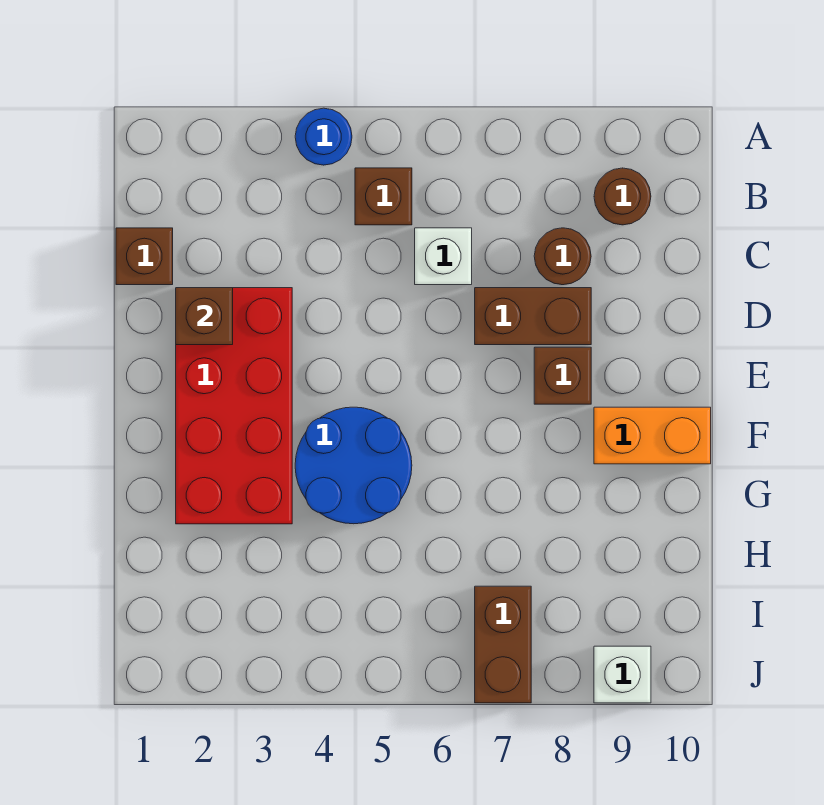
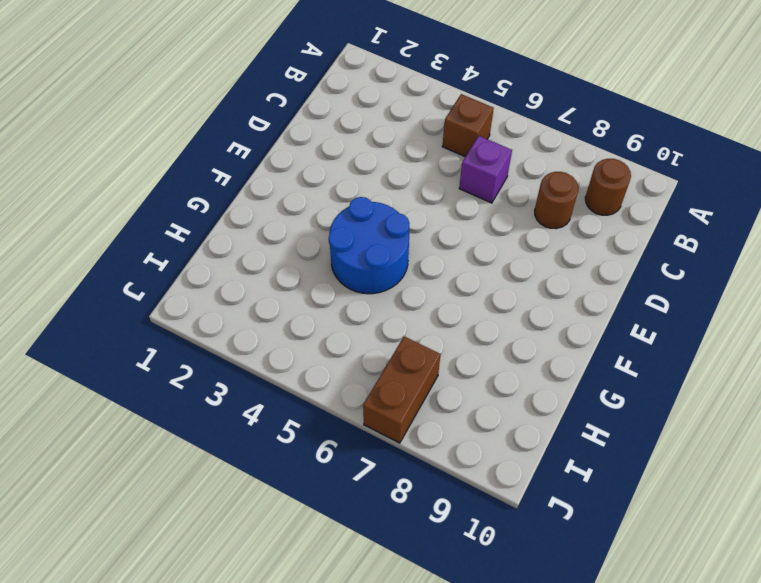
purple brick C6 level 1 -> white brick C6 level 1
none -> blue round brick A4 level 1
none -> brown brick C1 level 1
none -> red brick D2:G3 level 1

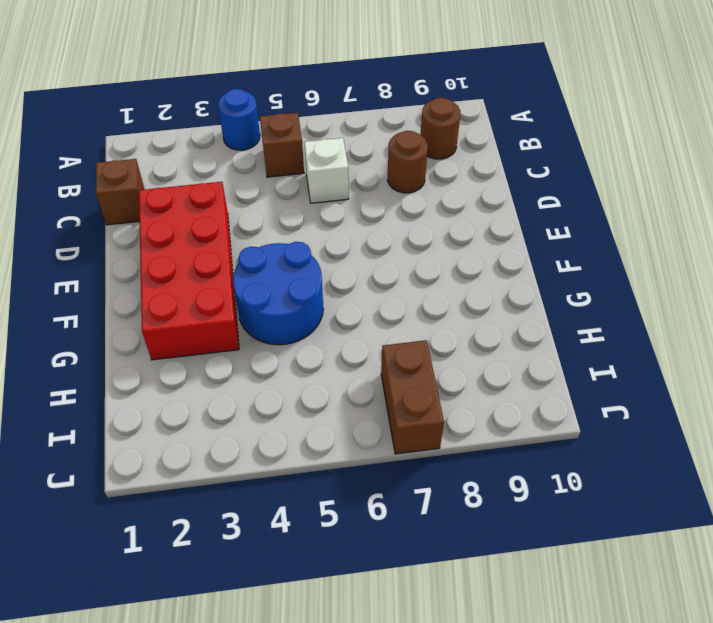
none -> brown brick D7:D8 level 1
none -> brown brick E8 level 1
none -> orange brick F9:F10 level 1

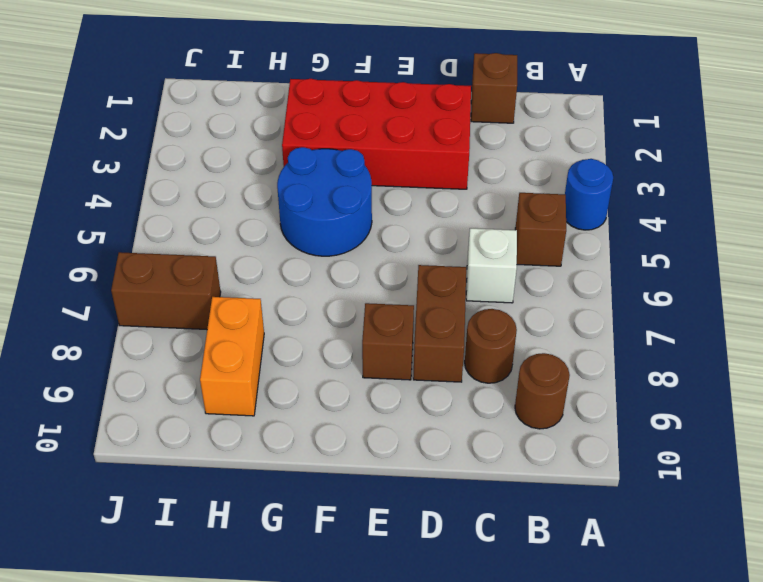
orange brick H8:H9 level 1 -> orange brick F9:F10 level 1
none -> white brick J9 level 1
none -> brown brick D2 level 2

